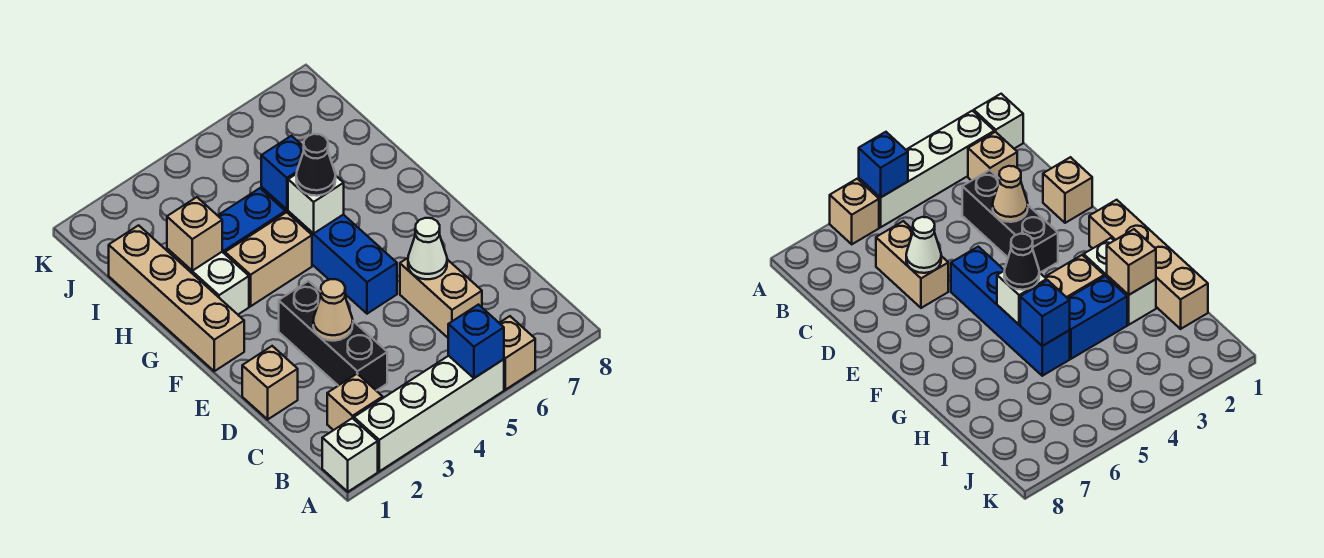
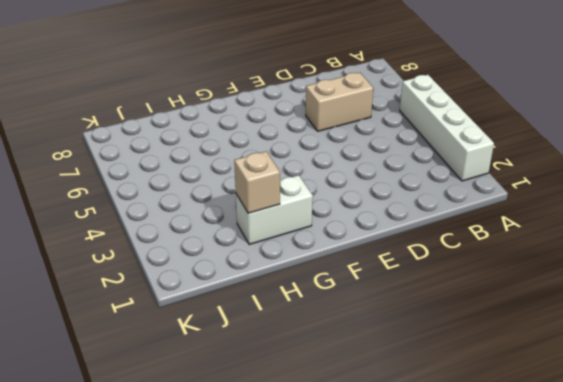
none -> white brick A1 level 1
none -> tan brick A6 level 1
none -> tan brick B2 level 1

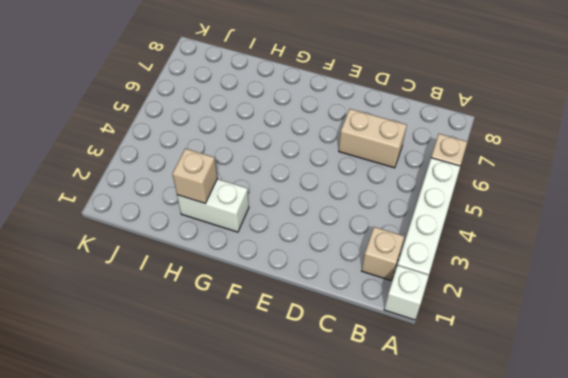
none -> black brick C3:E3 level 1
none -> tan brick D1 level 1
none -> blue brick E5:H5 level 1

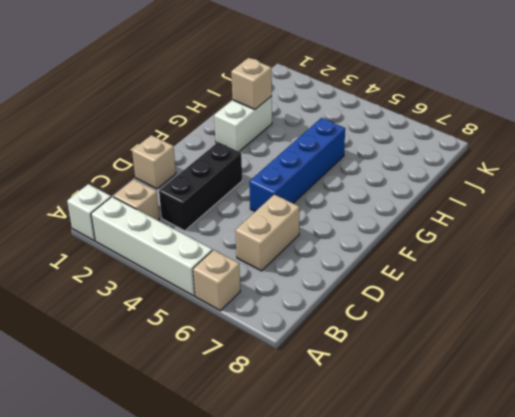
none -> tan brick F1:I1 level 1
none -> tan brick G3:G4 level 1
none -> blue brick H3:H4 level 1

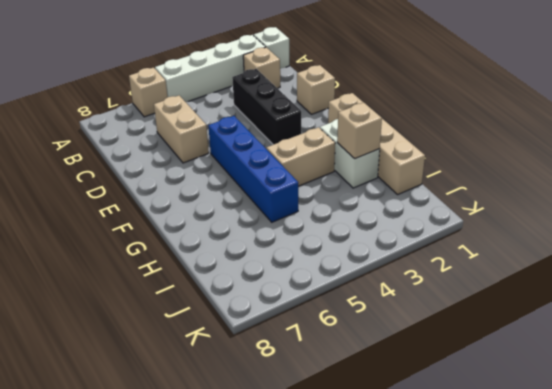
none -> blue brick H3:H4 level 1
none -> blue brick A5 level 2
none -> tan cone D3 level 2

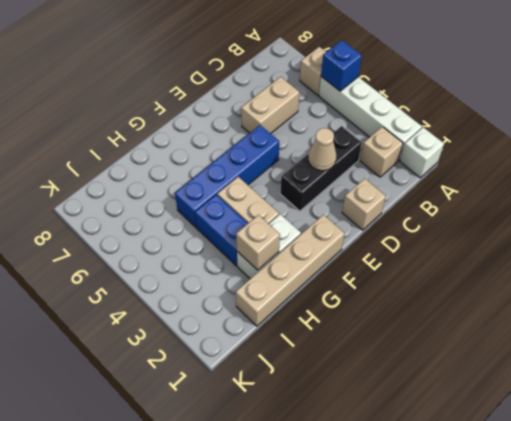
none -> white cone D6 level 2
none -> white brick G5 level 2
none -> blue brick H5 level 2

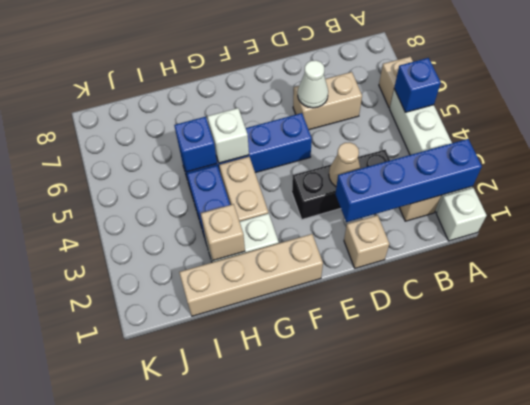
blue brick A2:D2 level 2 -> none
none -> black cone G5 level 3

